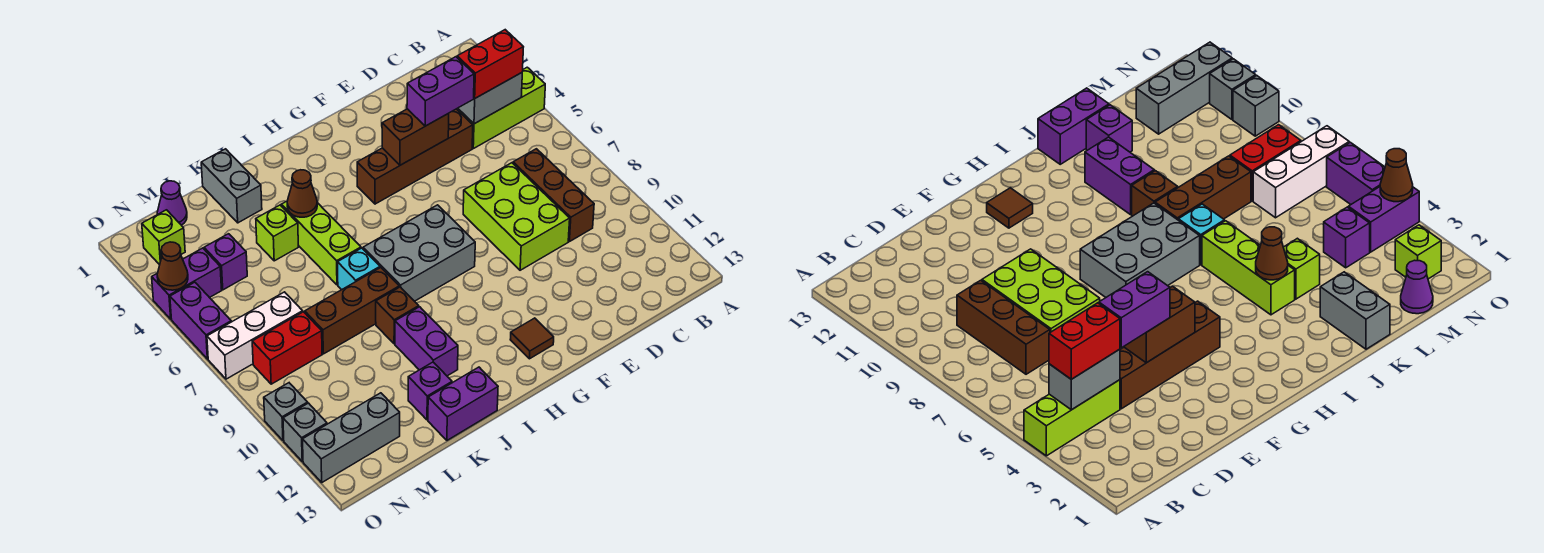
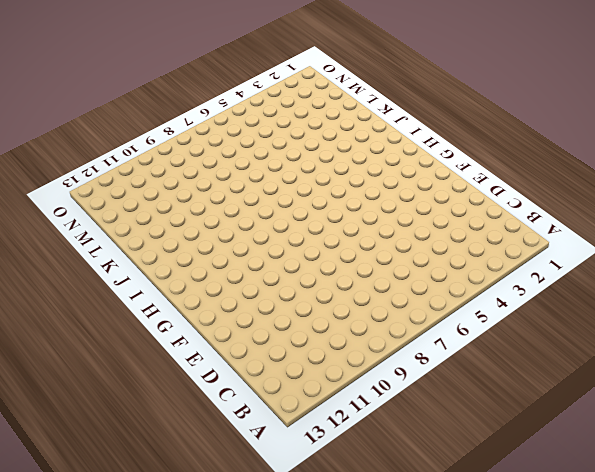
none -> lime brick A4:C4 level 1
none -> brown brick C7:C9 level 1
none -> brown brick D4:G4 level 1
none -> lime brick D7:E9 level 1

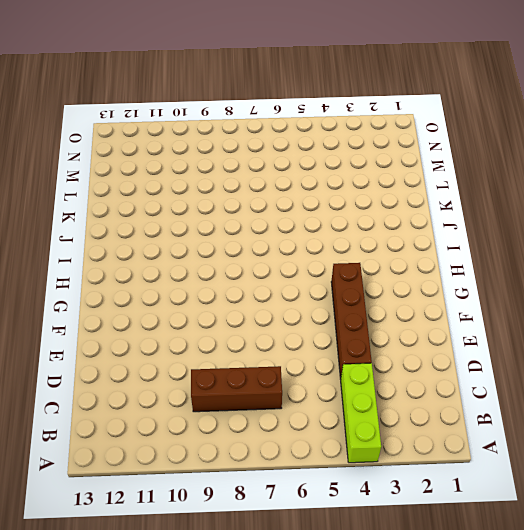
none -> lime brick D7:E9 level 1
none -> grey brick G7:I8 level 1
none -> brown tile G12 level 1
none -> lime brick J4:J6 level 1

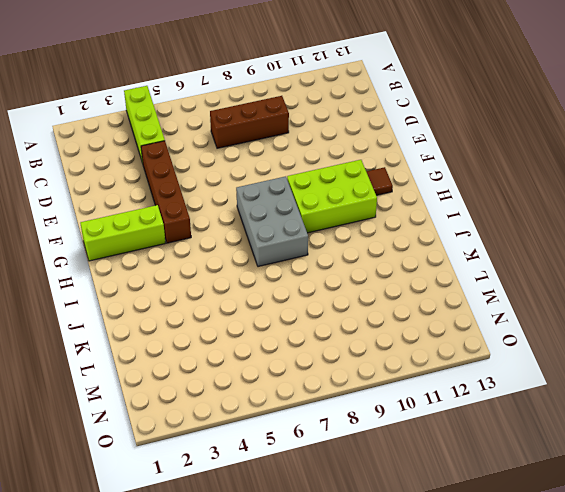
lime brick G1:G3 level 1 -> lime brick J4:J6 level 1
lime brick G9:H11 level 1 -> lime brick D7:E9 level 1
none -> cyan brick J7 level 1
none -> brown brick J8:L8 level 1
none -> brown brick J9 level 1
none -> purple brick J10:J11 level 1

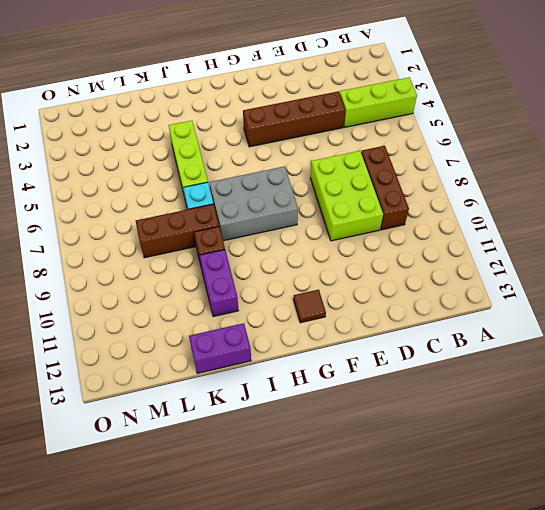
none -> grey brick K1:K2 level 1
none -> lime brick K4 level 1
none -> purple brick K12 level 1
none -> purple cone M1 level 1

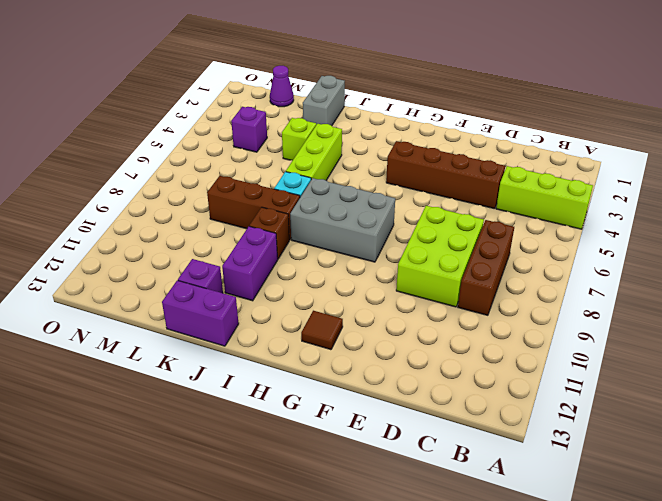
none -> white brick M7:O7 level 1
none -> red brick M8:N8 level 1
none -> grey brick M12:O12 level 1
none -> lime brick N2 level 1

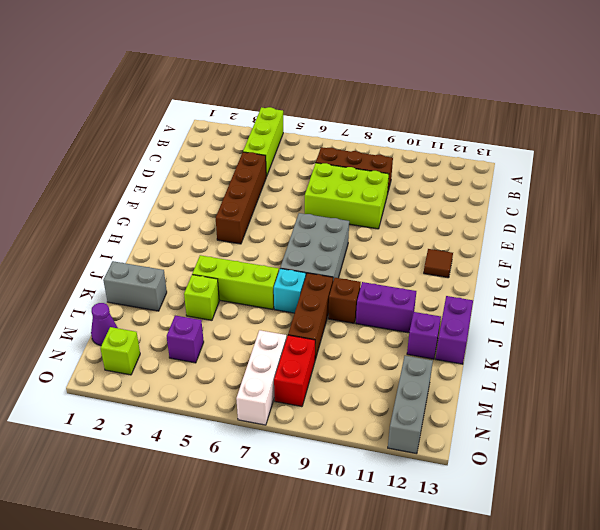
none -> purple brick N4:O4 level 1
none -> purple brick O5:O6 level 1
none -> grey brick O10 level 1
none -> grey brick O11 level 1

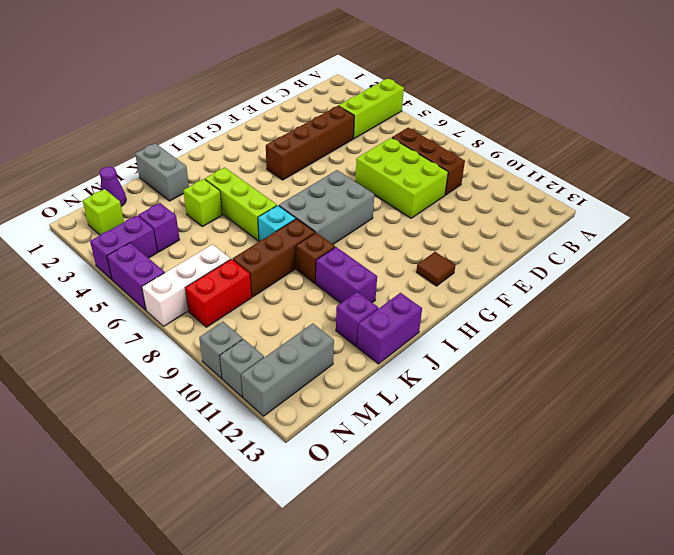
none -> grey brick B4:C4 level 2
none -> brown brick E4:F4 level 2
none -> brown cone J4 level 2
none -> brown cone O4 level 2

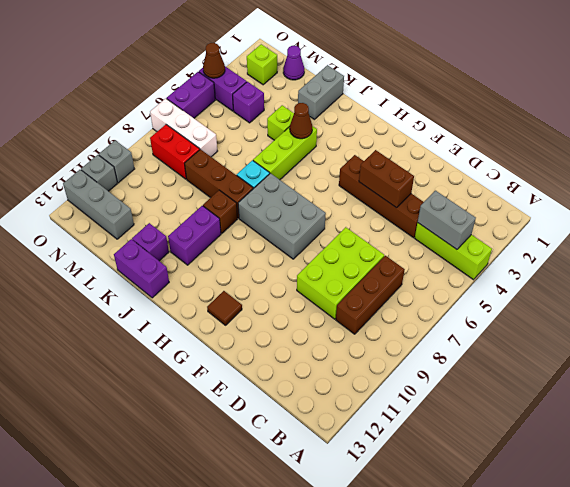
none -> red brick B4:C4 level 3
none -> purple brick D4:E4 level 3

